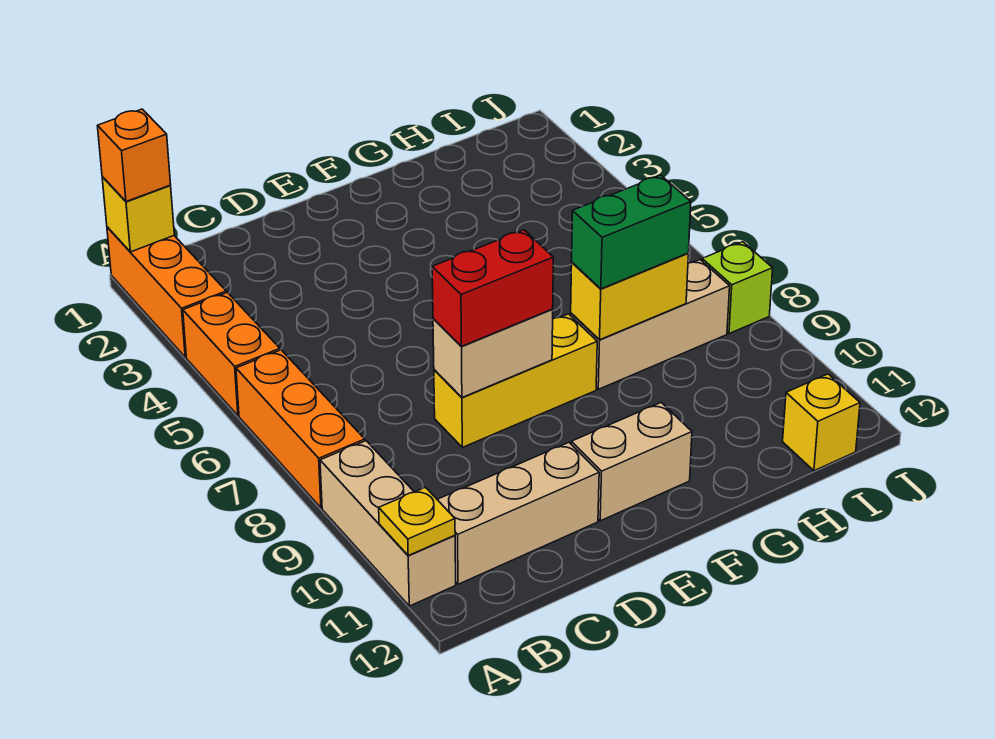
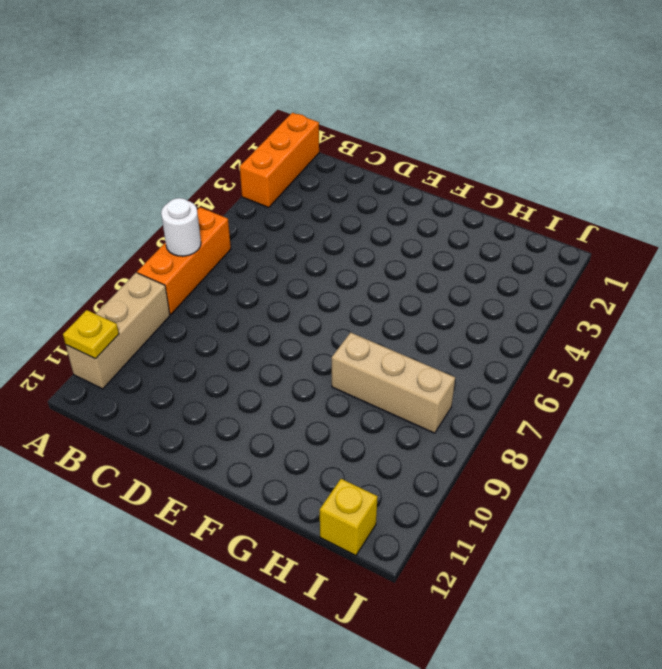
white round brick A7 level 2 -> none
none -> orange brick A4:A5 level 1
none -> tan brick B11:D11 level 1
none -> yellow brick D8:F8 level 1

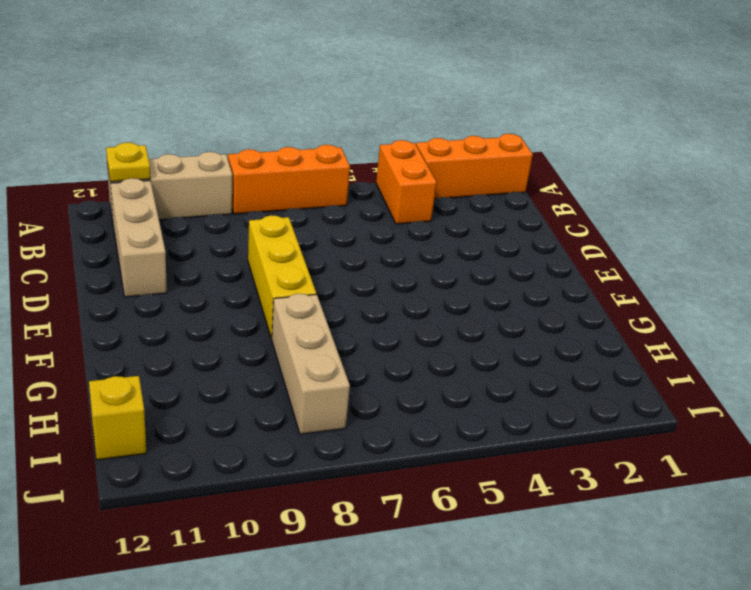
orange brick A4:B4 level 1 -> orange brick A4:A5 level 1
none -> tan brick E11:F11 level 1
none -> lime brick J8 level 1
none -> yellow brick A1 level 2

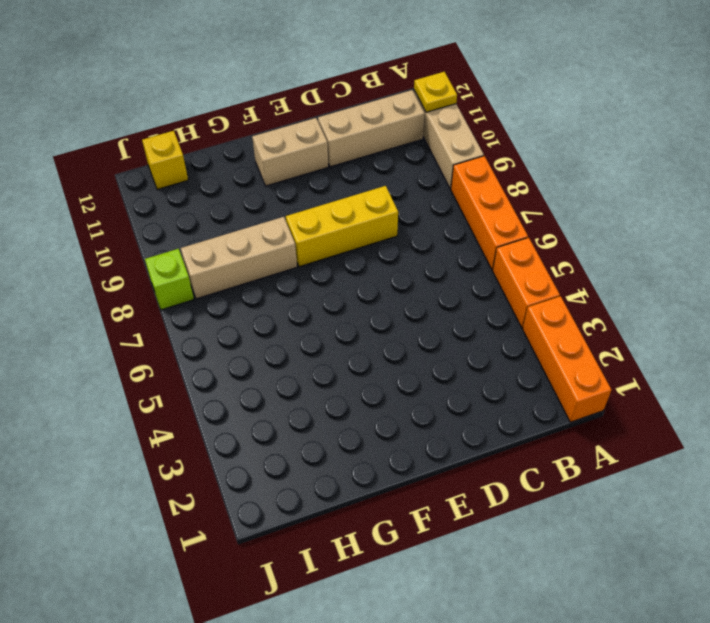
none -> yellow brick A1 level 2
none -> tan brick D8:E8 level 2
none -> yellow brick G8:H8 level 2

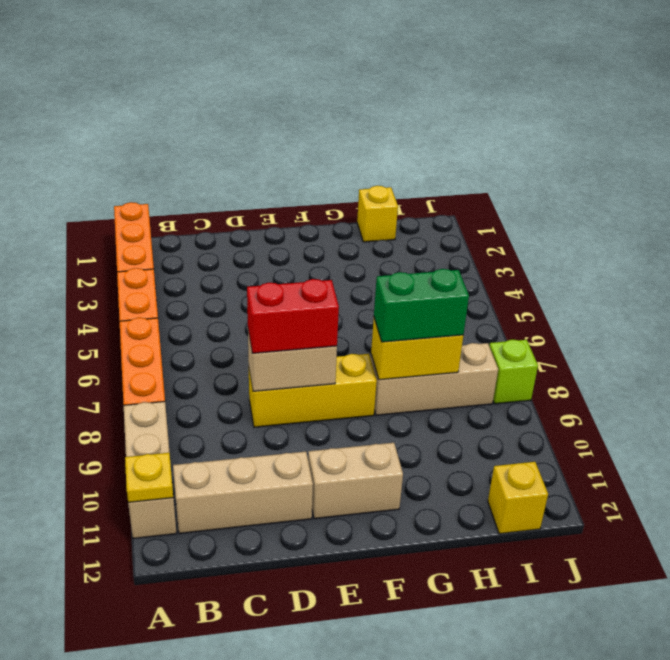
yellow brick H1 level 1 -> yellow brick A1 level 2
none -> orange brick A1 level 3

